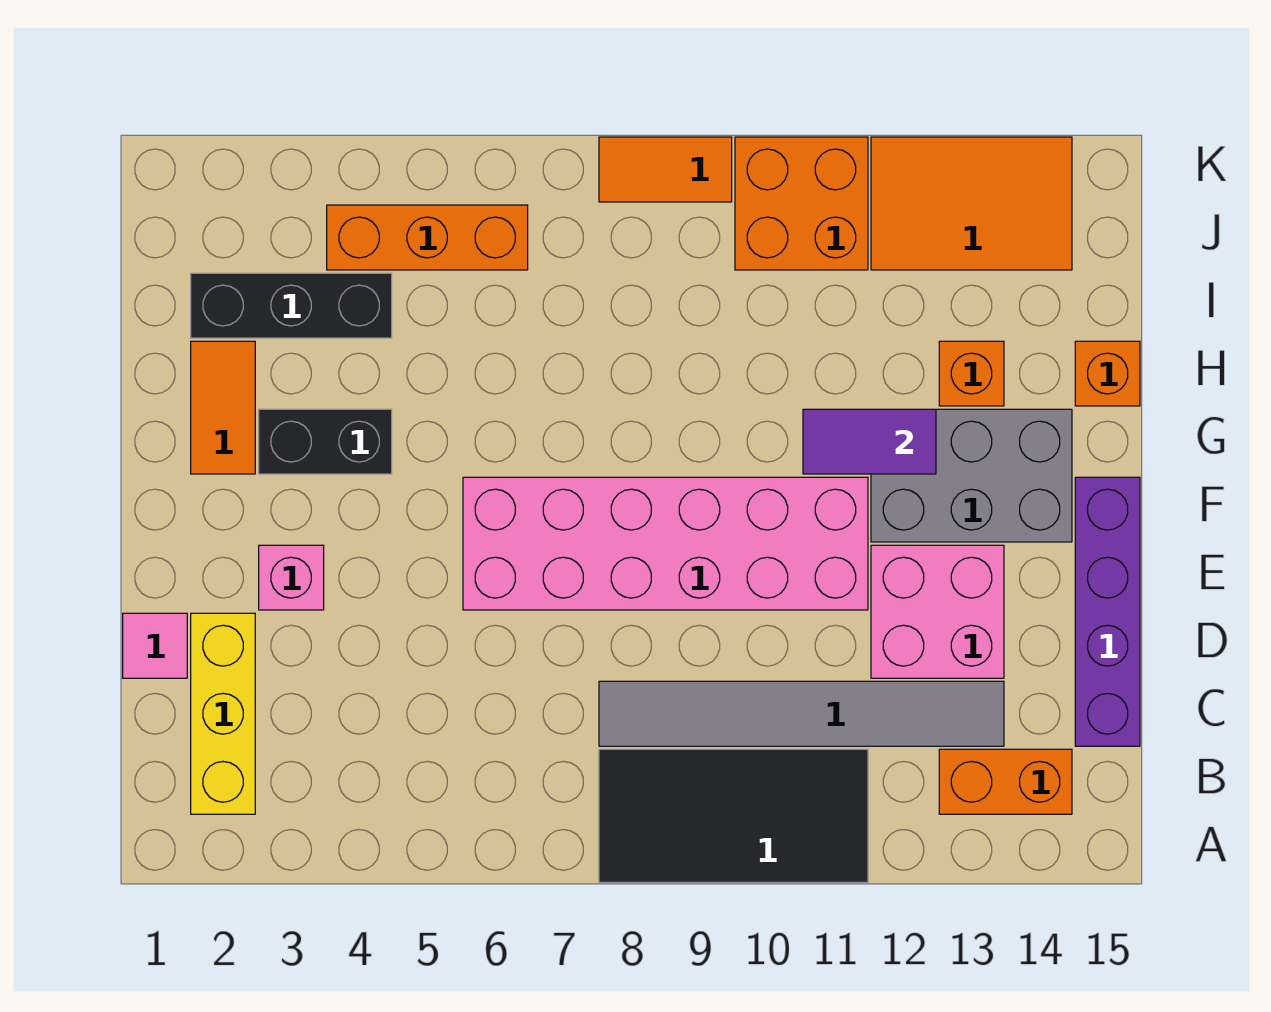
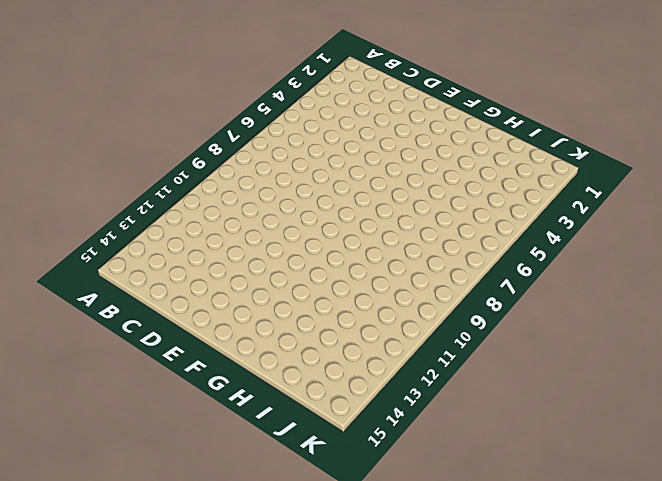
none -> black tile A8:B11 level 1
none -> yellow brick B2:D2 level 1
none -> orange brick B13:B14 level 1

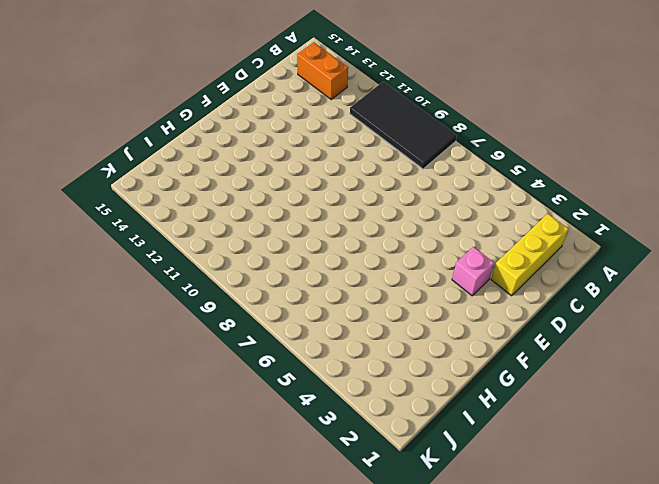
none -> grey tile C8:C13 level 1
none -> purple brick C15:F15 level 1
none -> pink tile D1 level 1

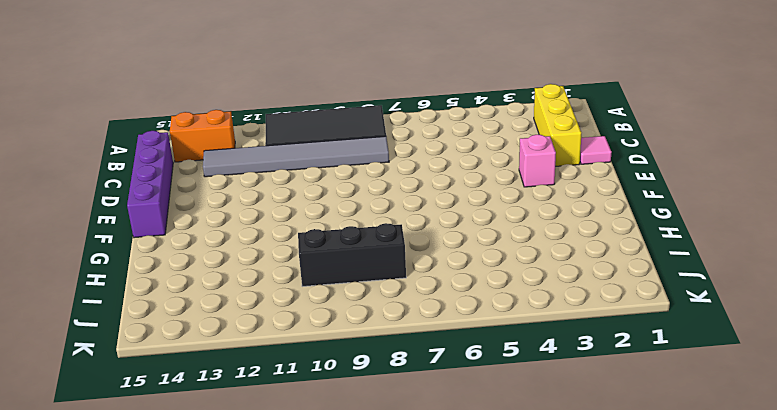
black brick I8:I10 level 1 -> black brick I2:I4 level 1
none -> pink brick D12:E13 level 1
none -> pink brick E6:F11 level 1
none -> grey brick F12:G14 level 1

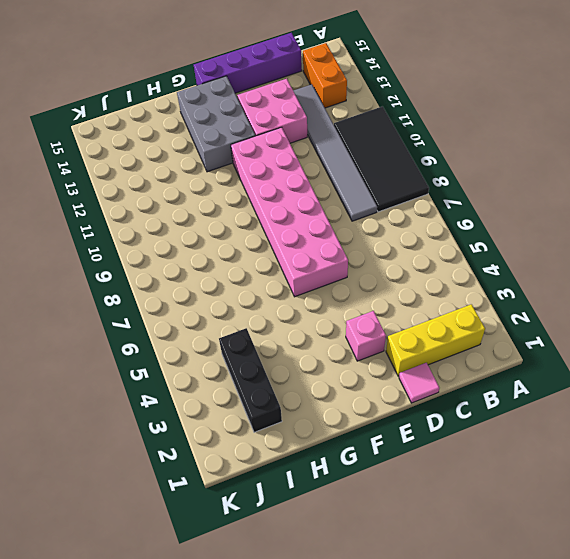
none -> orange tile G2:H2 level 1
none -> black brick G3:G4 level 1
none -> orange brick H13 level 1

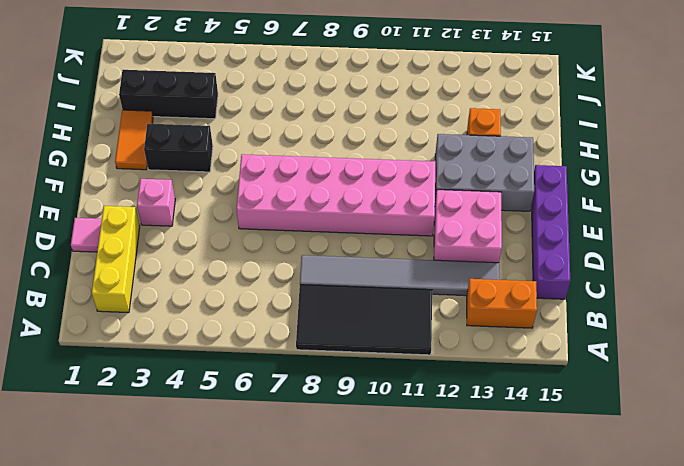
none -> orange brick H15 level 1
none -> orange brick J4:J6 level 1
none -> orange brick J10:K11 level 1

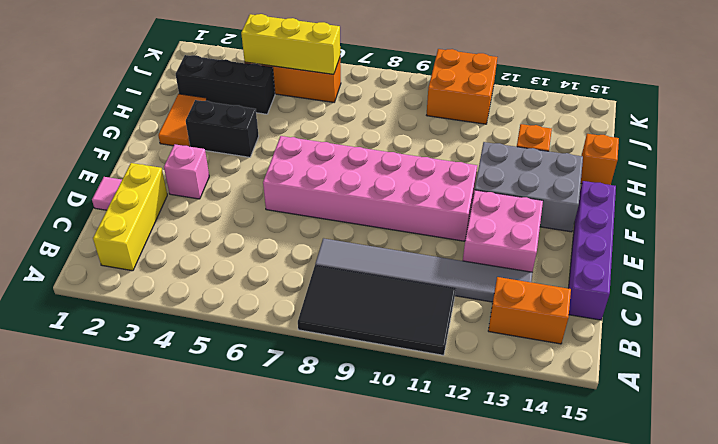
yellow brick J4:J6 level 2 -> none
none -> orange tile J12:K14 level 1
none -> orange tile K8:K9 level 1
none -> purple tile G11:G12 level 2

